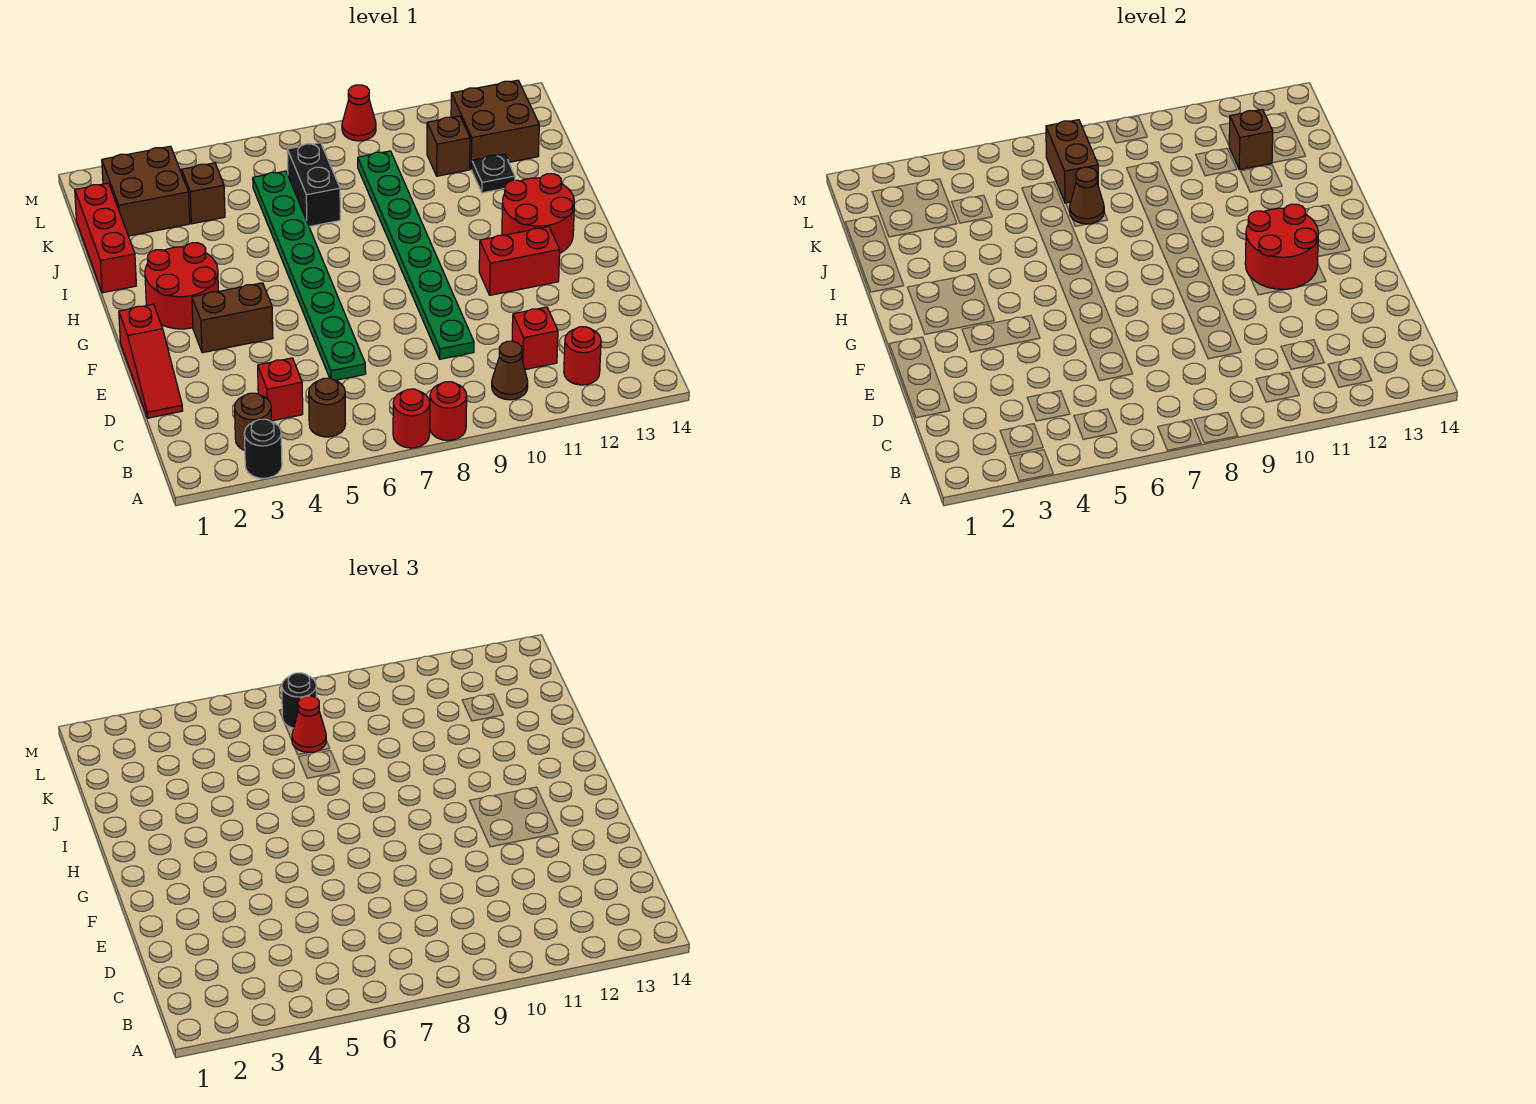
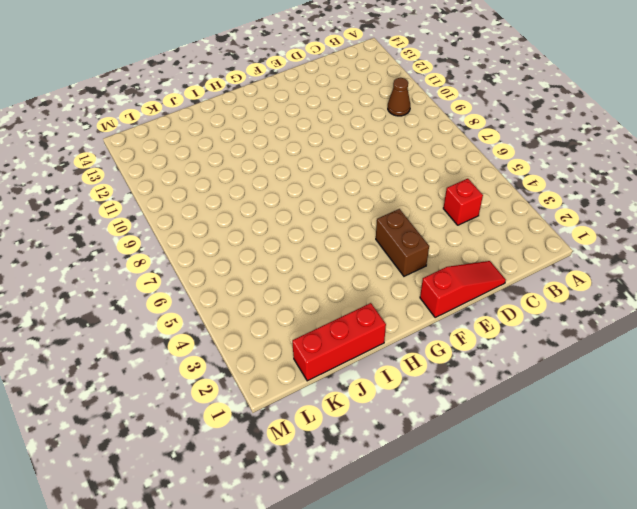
none -> black round brick A3 level 1
none -> red round brick A7 level 1
none -> red round brick A8 level 1
none -> brown round brick B3 level 1

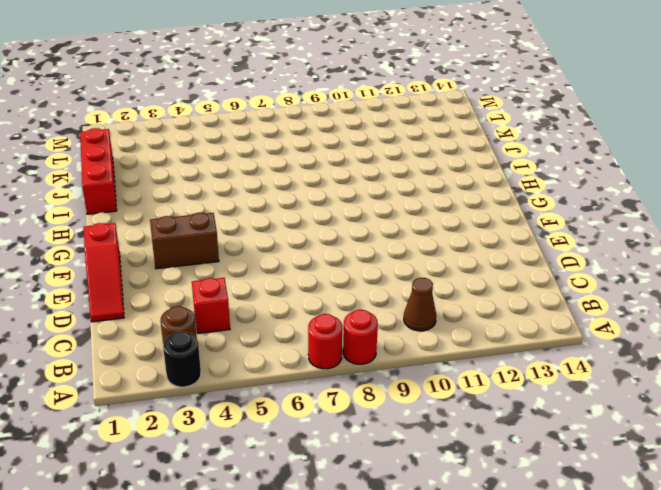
none -> brown round brick B5 level 1
none -> red round brick B12 level 1
none -> red brick C11 level 1
none -> green plate D6:K6 level 1

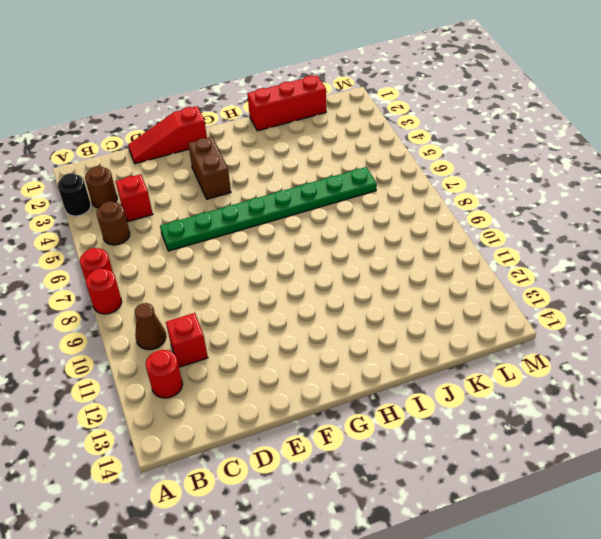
none -> green plate D9:K9 level 1
none -> red brick F11:F12 level 1
none -> red round brick G2:H3 level 1
none -> red round brick G12:H13 level 1

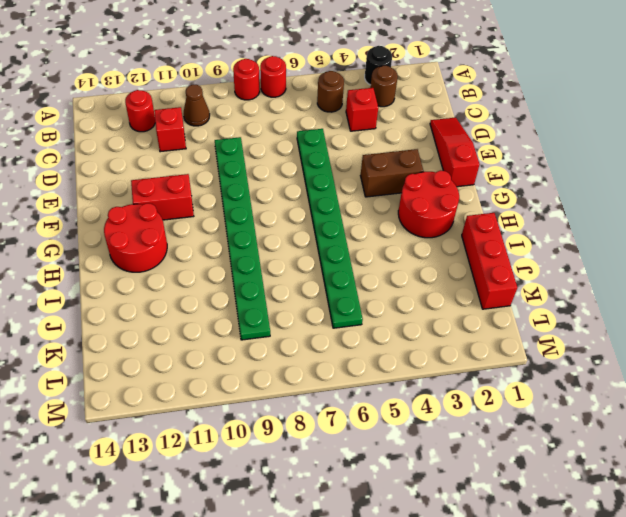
none -> black brick J7:K7 level 1
none -> black plate J12 level 1
none -> brown brick K2:L3 level 1
none -> brown brick K4 level 1

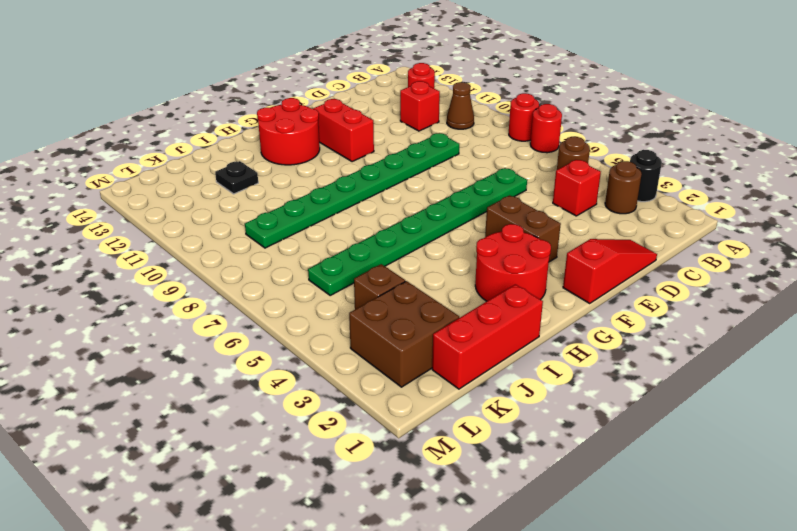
none -> black brick J7:K7 level 1
none -> brown brick K11 level 1
none -> brown brick K12:L13 level 1
none -> red cone M9 level 1

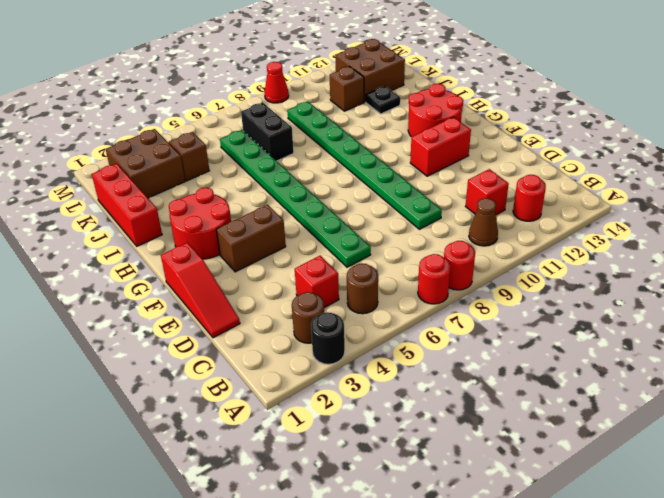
none -> red round brick F11:G12 level 2
none -> brown cone J7 level 2
none -> brown brick K7:L7 level 2
none -> brown brick K12 level 2

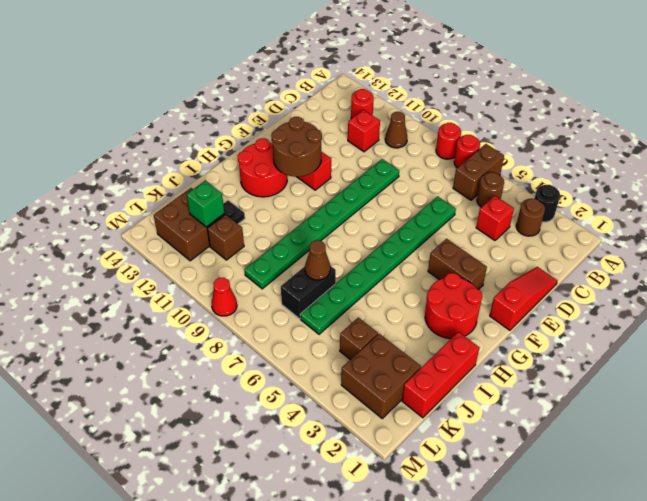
brown brick A6:B6 level 1 -> brown brick K7:L7 level 2
brown round brick F11:G12 level 2 -> red round brick F11:G12 level 2
green brick K12 level 2 -> brown brick K12 level 2
none -> red cone K7 level 3
none -> black round brick L7 level 3

